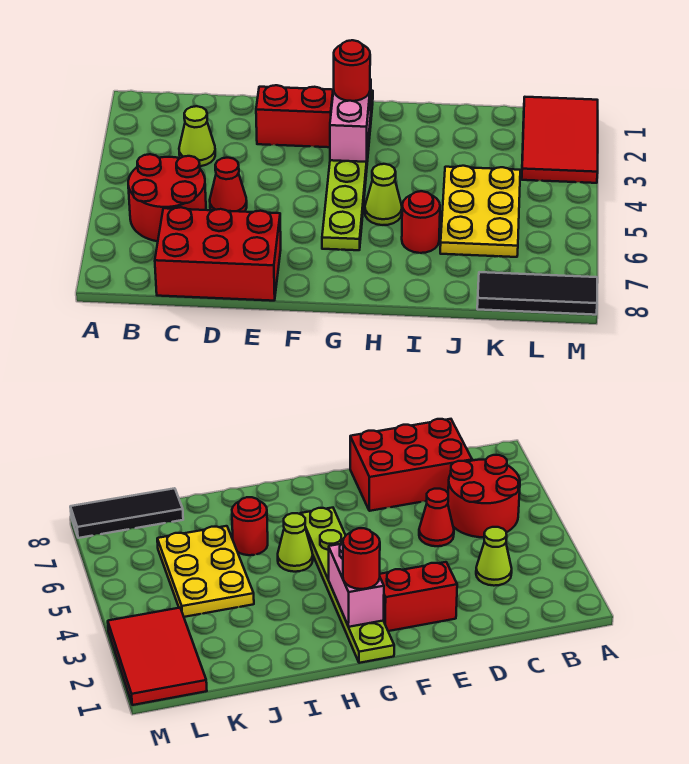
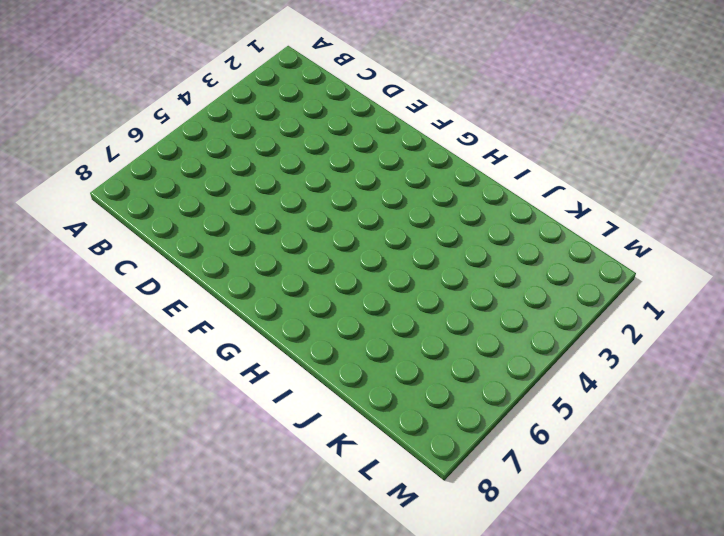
none -> red round brick B5:C6 level 1
none -> lime cone C3 level 1
none -> red brick C7:E8 level 1

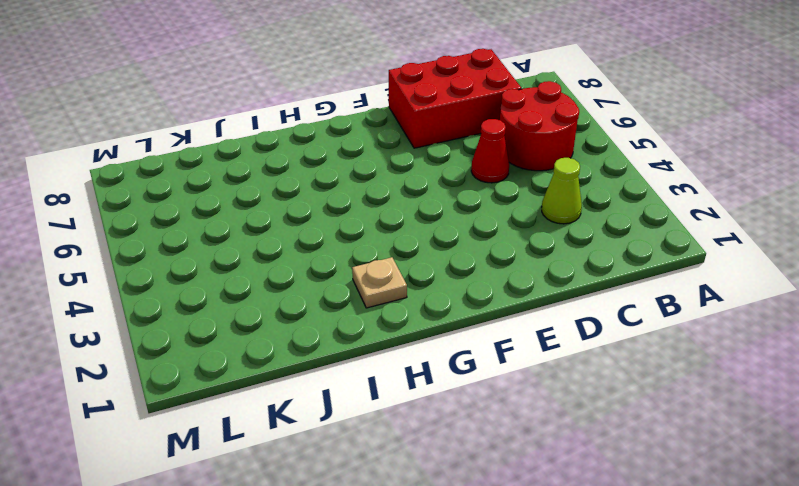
tan plate H2 level 1 -> none
none -> red brick E2:F2 level 1
none -> lime plate G1:G6 level 1
none -> lime cone H5 level 1

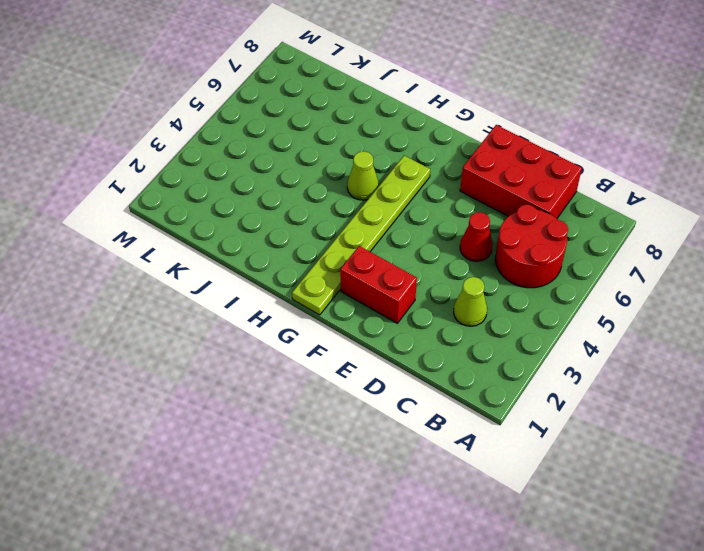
none -> red round brick I6 level 1
none -> yellow plate J4:K6 level 1
none -> black tile K8:M8 level 1

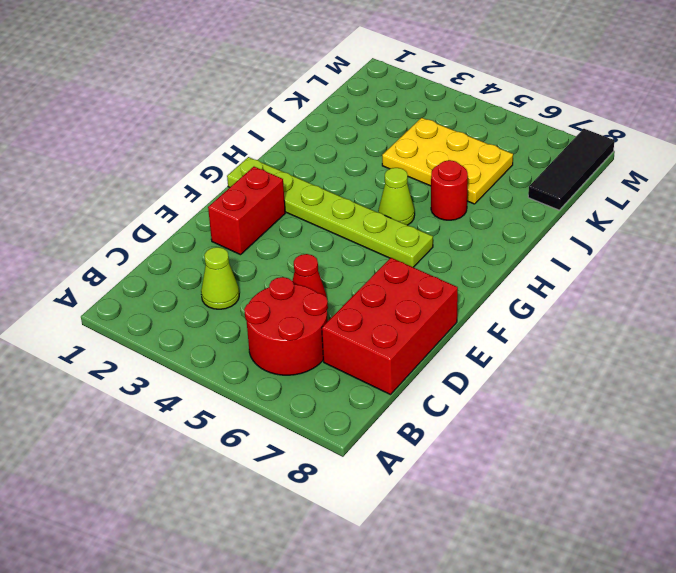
none -> red tile L1:M3 level 1
none -> pink brick G2:G3 level 2
none -> red round brick G2 level 3

